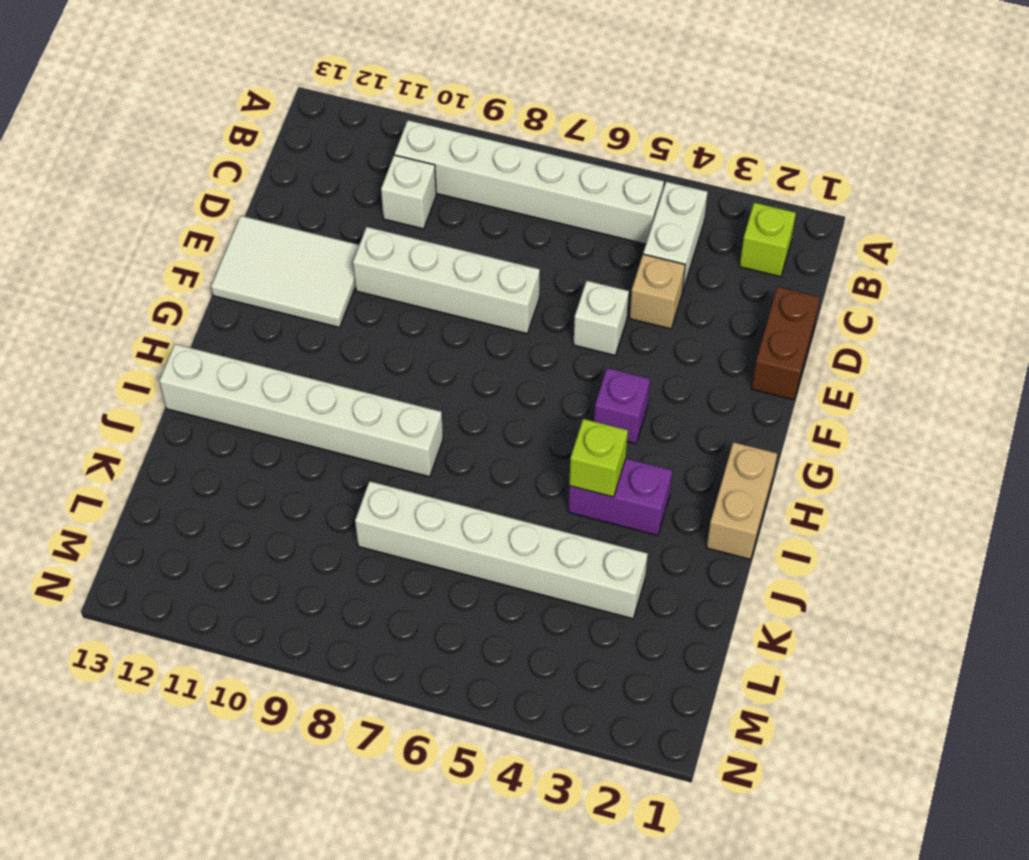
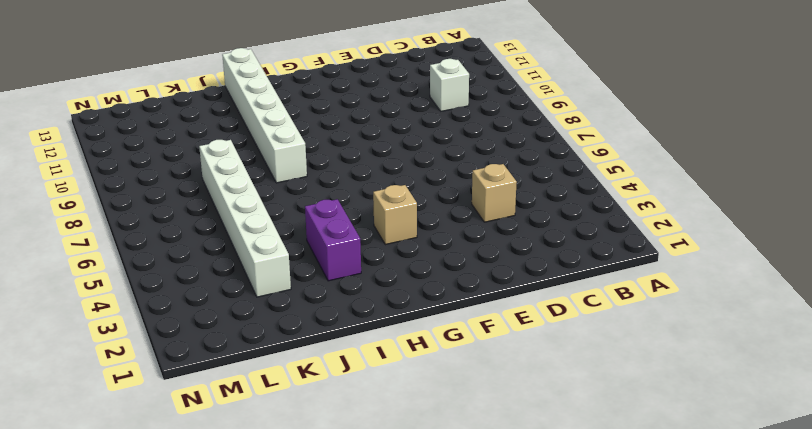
tan brick G4 level 1 -> purple brick G4 level 1
none -> lime brick B2 level 1
none -> white brick B4:C4 level 1
none -> white brick B5:B10 level 1

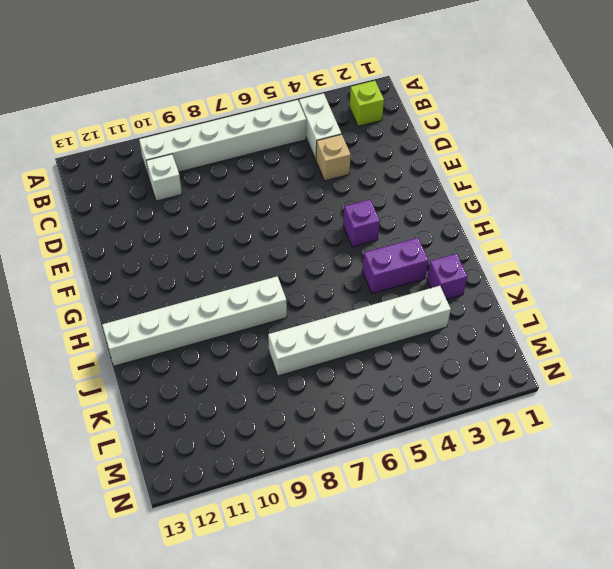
purple brick J2 level 1 -> none
none -> brown brick D1:E1 level 1
none -> white brick E5 level 1
none -> white brick E7:E10 level 1

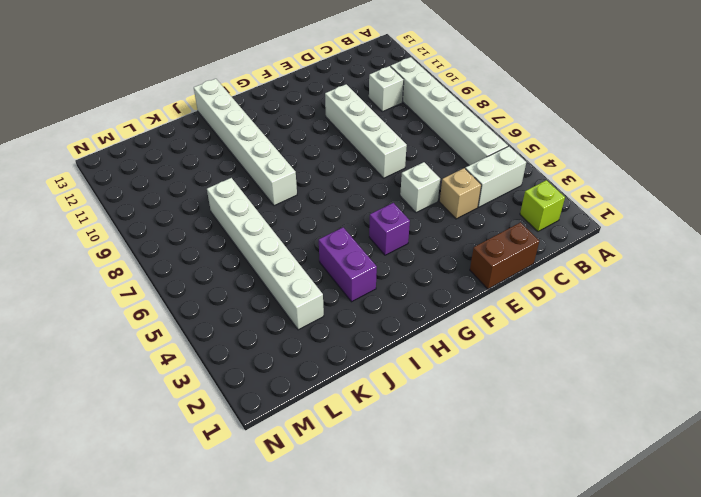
none -> white tile E11:F13 level 1
none -> tan brick H1:I1 level 1
none -> lime brick I4 level 2

